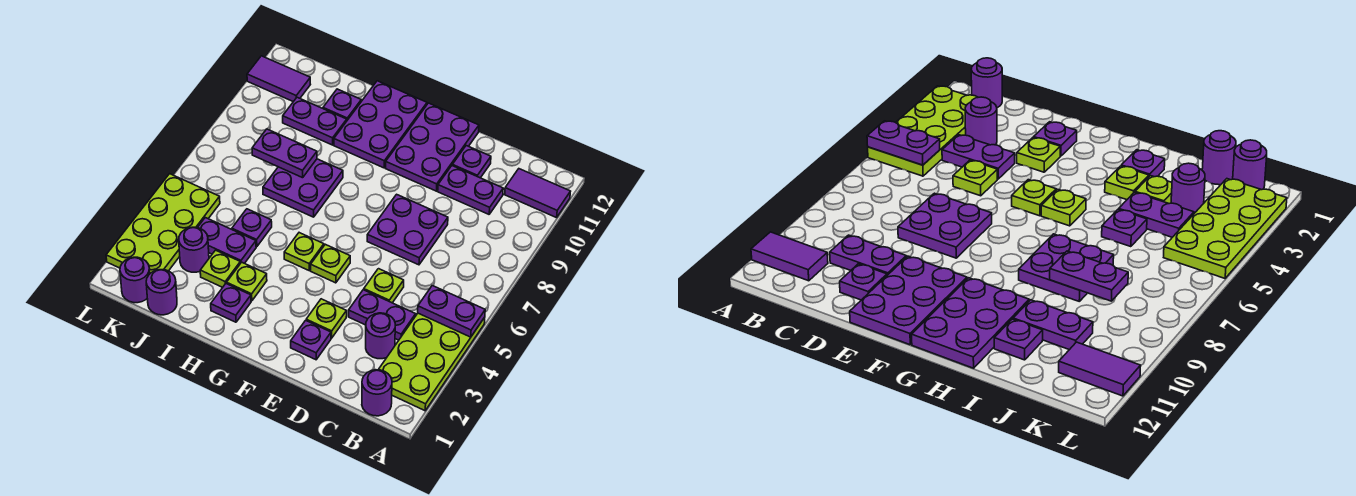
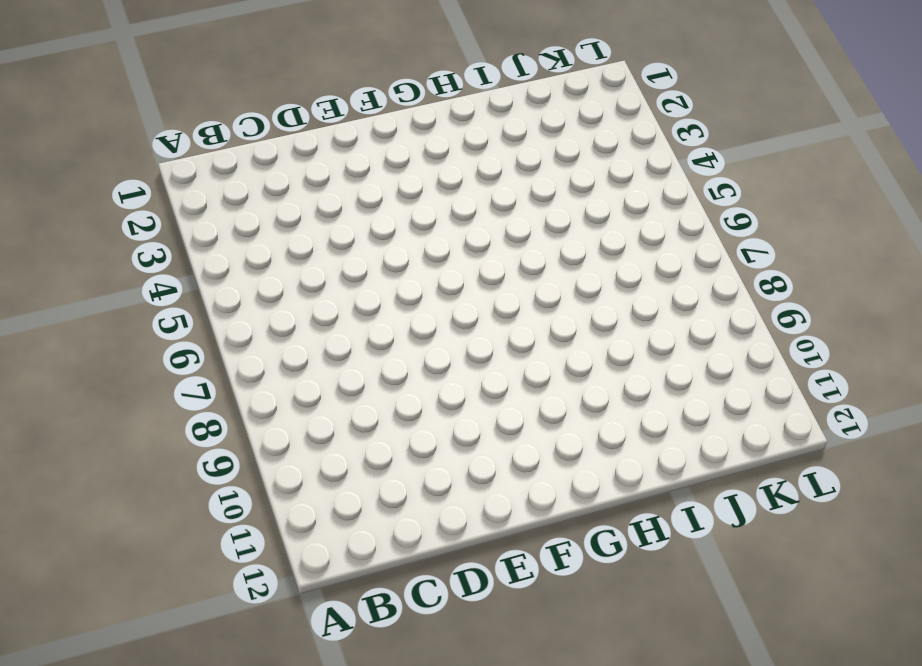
none -> lime plate A2:B5 level 1
none -> purple tile A11:B11 level 1
none -> purple round brick B1 level 1
none -> purple round brick C3 level 1

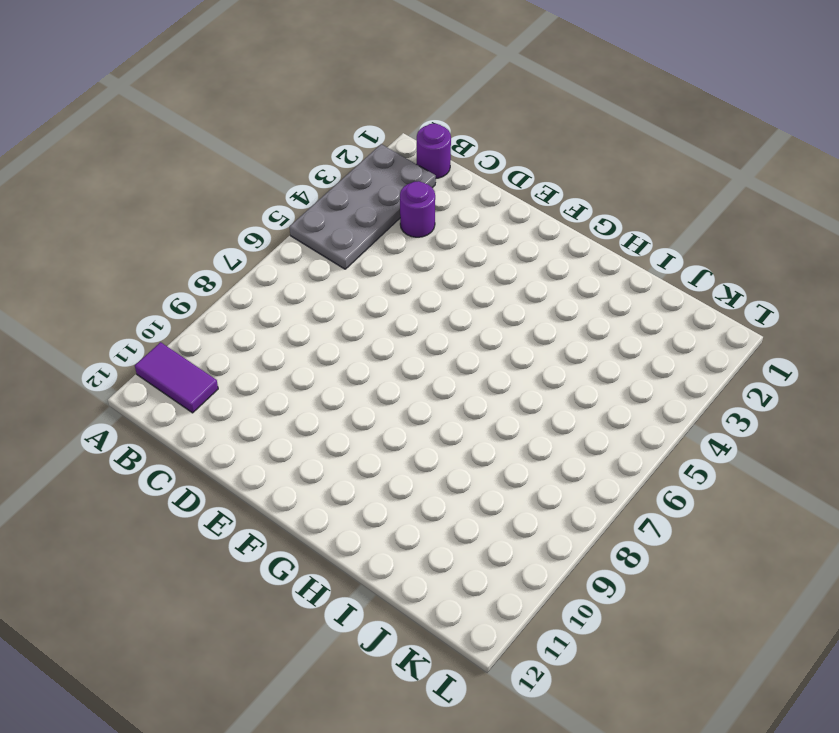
grey plate A2:B5 level 1 -> lime plate A2:B5 level 1
none -> purple plate C4:D4 level 1
none -> purple plate C10:D10 level 1
none -> lime plate D5 level 1
none -> purple plate D7:E8 level 1

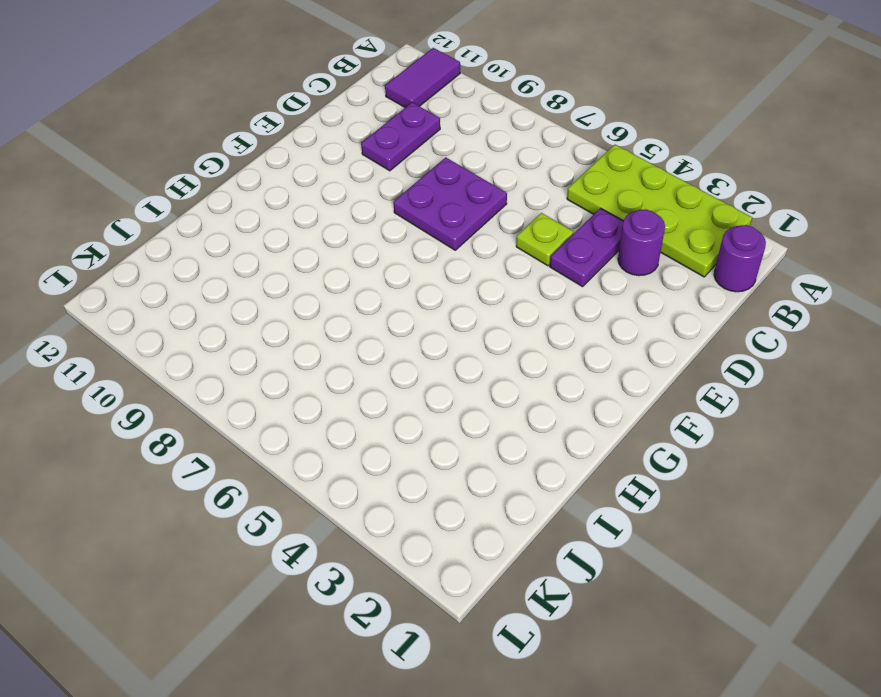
none -> purple plate D11 level 1
none -> purple plate E2 level 1
none -> lime plate E3 level 1
none -> purple plate E10:F12 level 1

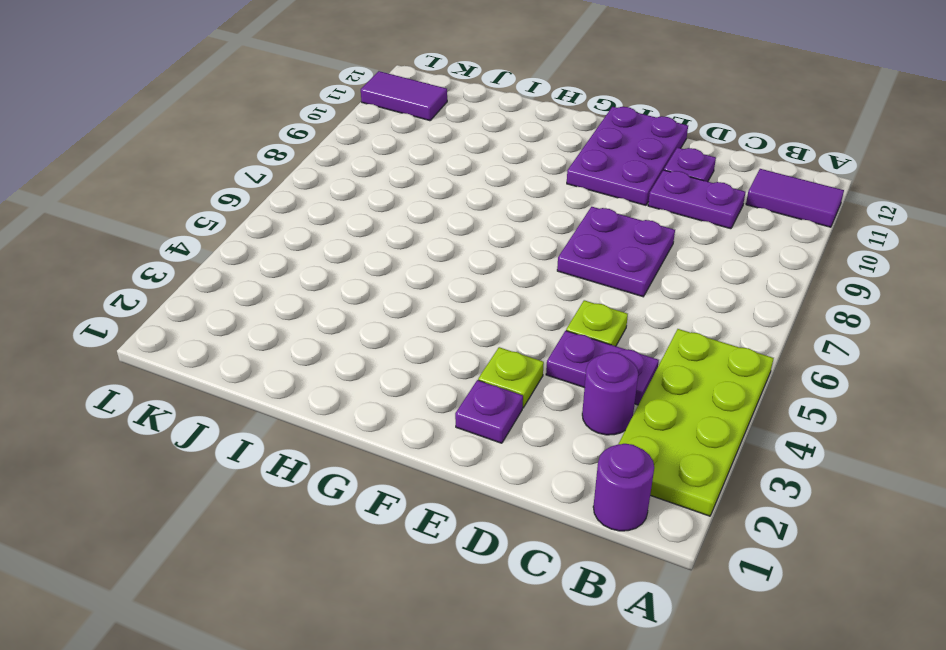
none -> lime plate F5 level 1
none -> lime plate G5 level 1
none -> purple plate G10:H12 level 1
none -> purple plate H2 level 1

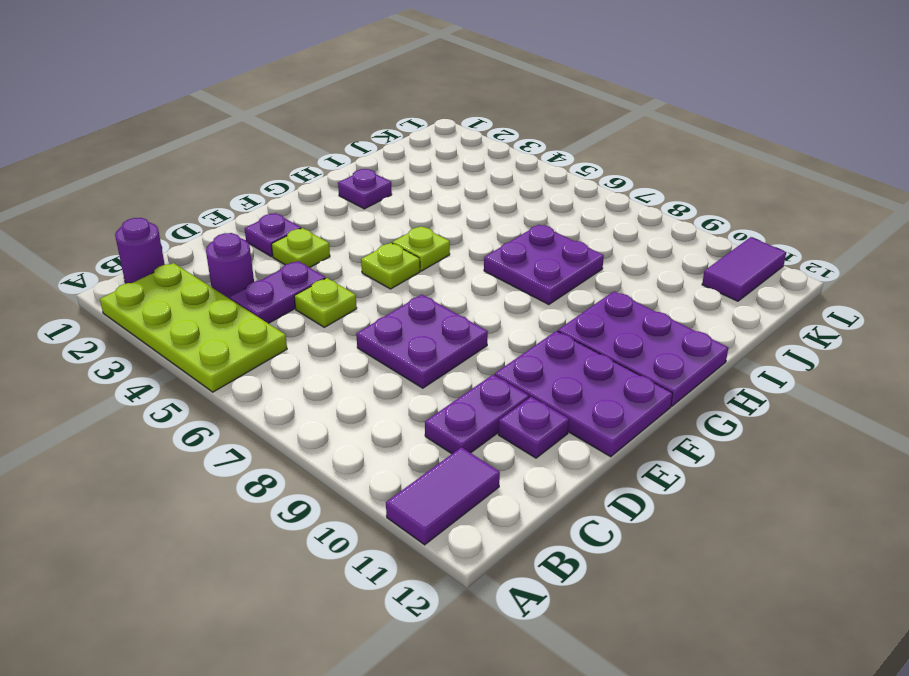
none -> lime plate H3 level 1
none -> lime plate I3 level 1
none -> purple plate I4:J4 level 1
none -> purple plate I5 level 1

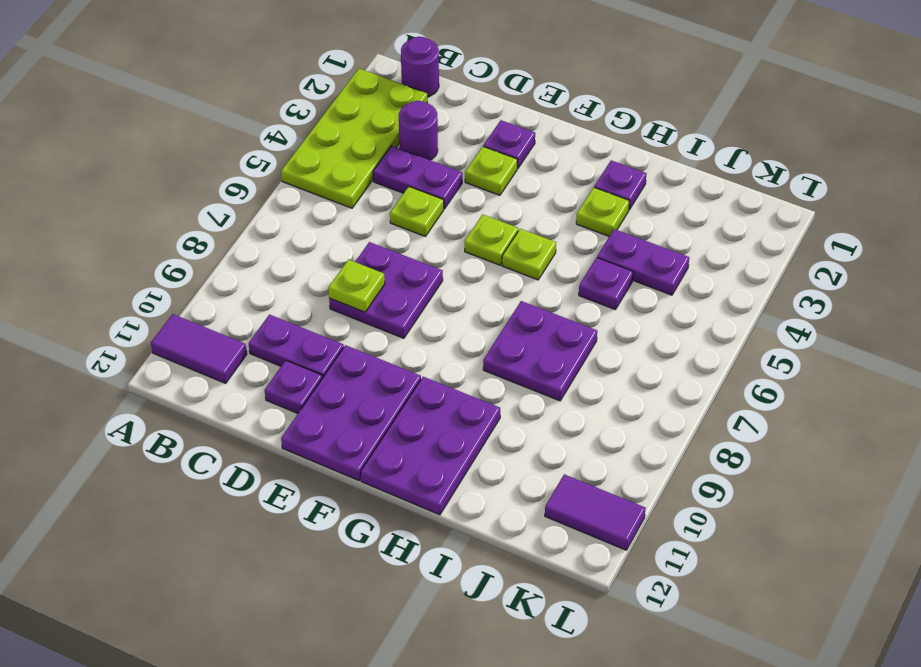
lime plate D8 level 2 -> lime plate I3 level 1
none -> purple plate I10:J10 level 1
none -> purple plate I11 level 1
none -> purple round brick J1 level 1
none -> purple round brick J3 level 1

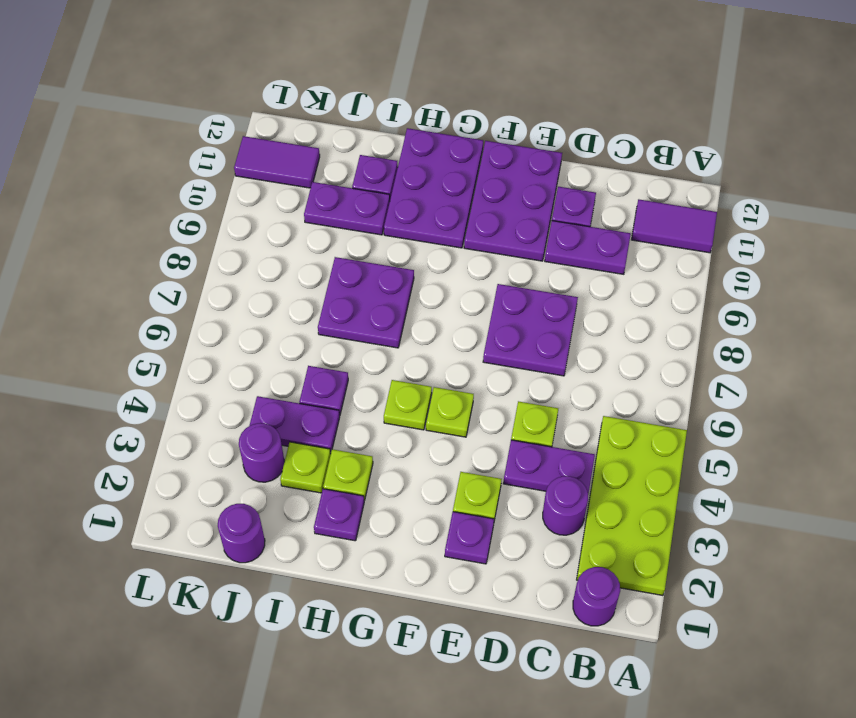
none -> purple round brick K1 level 1
none -> lime plate K2:L5 level 1
none -> purple plate A5:B5 level 2
none -> purple plate I8:J8 level 2

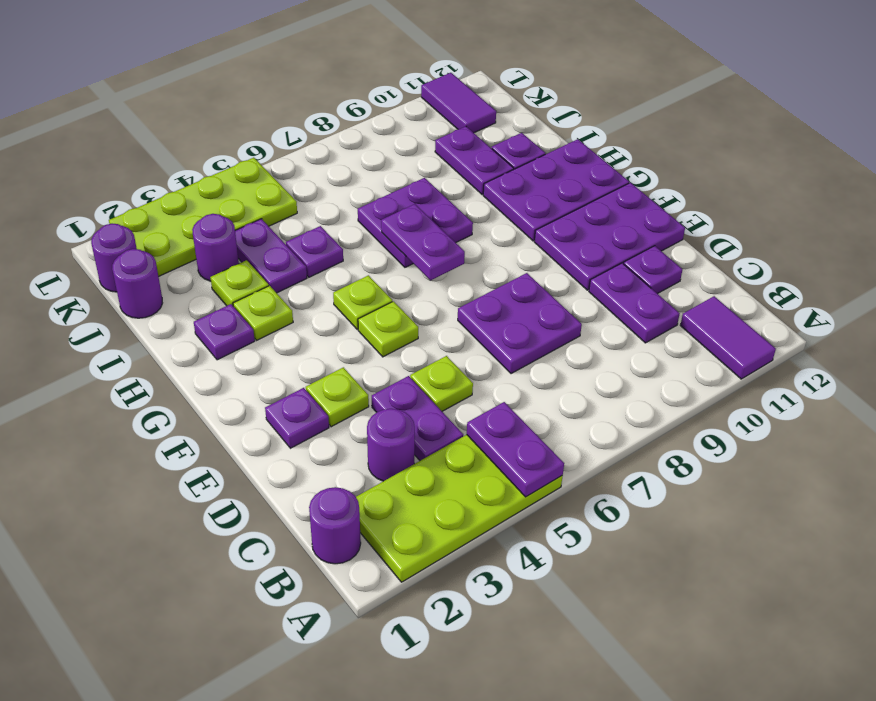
purple plate G7:H7 level 2 -> purple plate I8:J8 level 2

